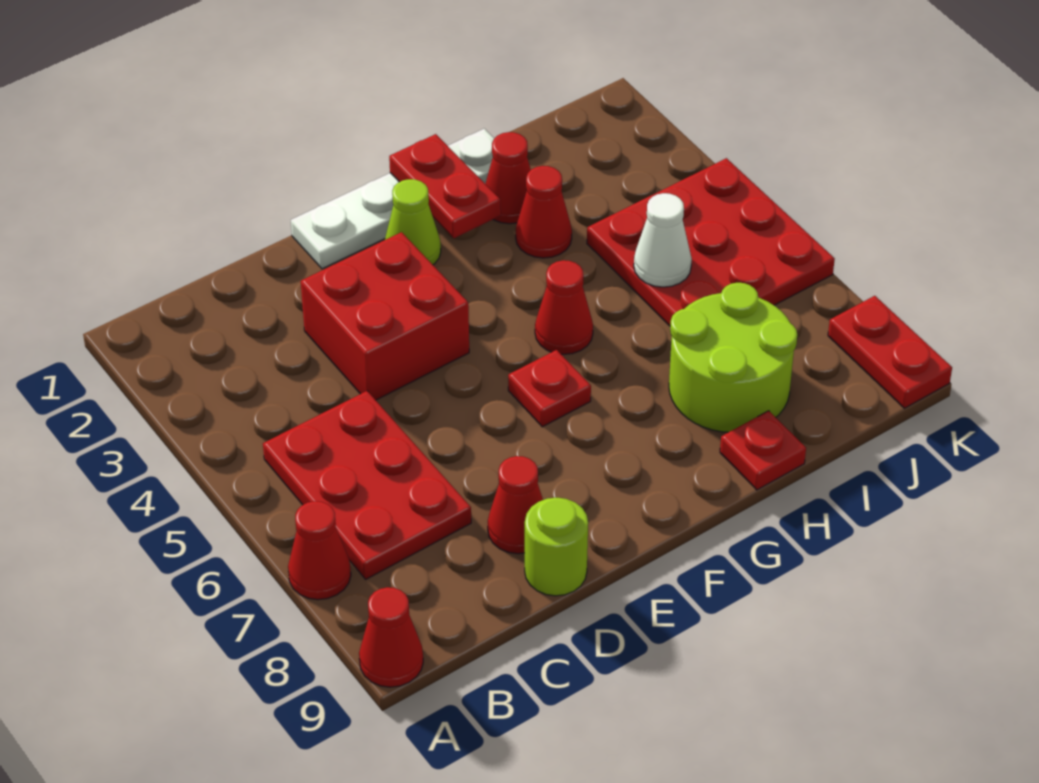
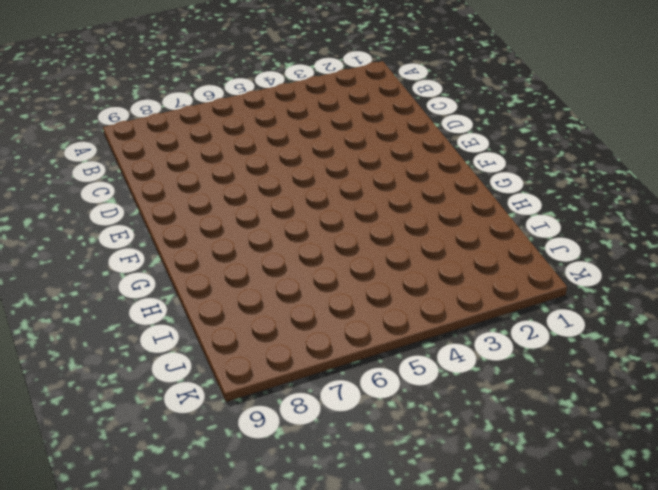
none -> red cone A7 level 1
none -> red cone A9 level 1
none -> red plate B5:C7 level 1

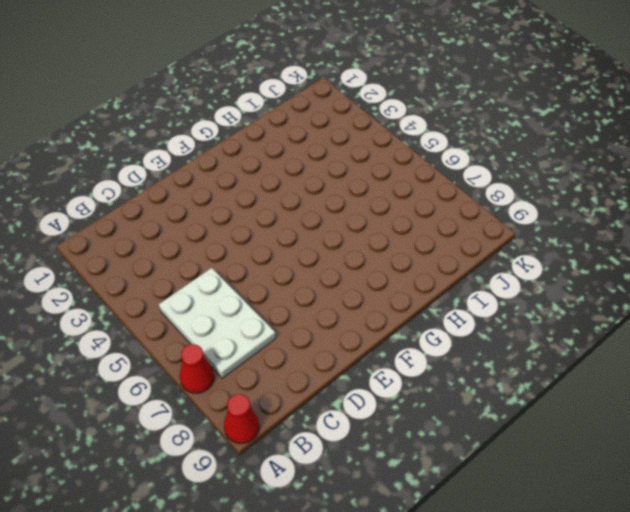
white plate B5:C7 level 1 -> red plate B5:C7 level 1
none -> red brick D3:E4 level 1
none -> red cone D8 level 1
none -> lime round brick D9 level 1

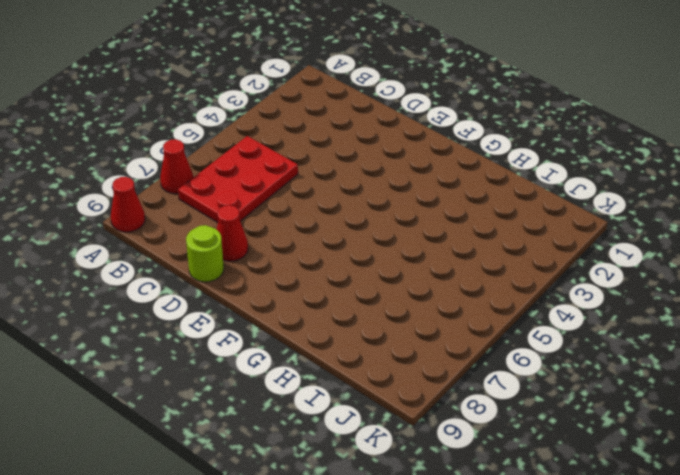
none -> red brick D3:E4 level 1
none -> white plate E1:H1 level 1
none -> lime cone F2 level 1

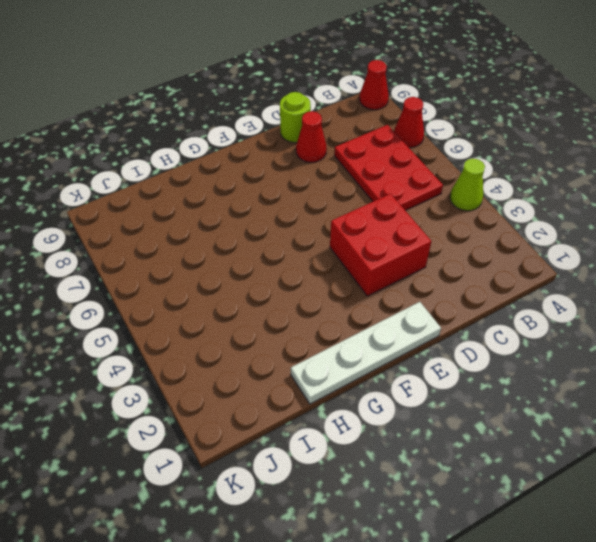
lime cone A4 level 1 -> lime cone F2 level 1
none -> red plate F6 level 1
none -> red cone G5 level 1
none -> red cone H2 level 1

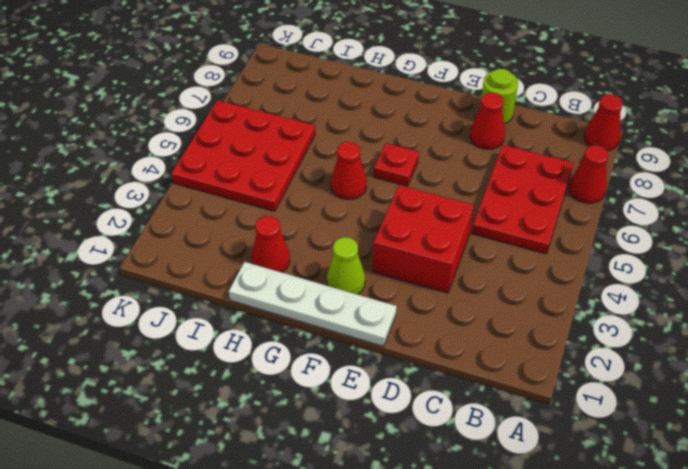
none -> red cone H3 level 1
none -> lime round brick H7:I8 level 1
none -> red plate H9 level 1

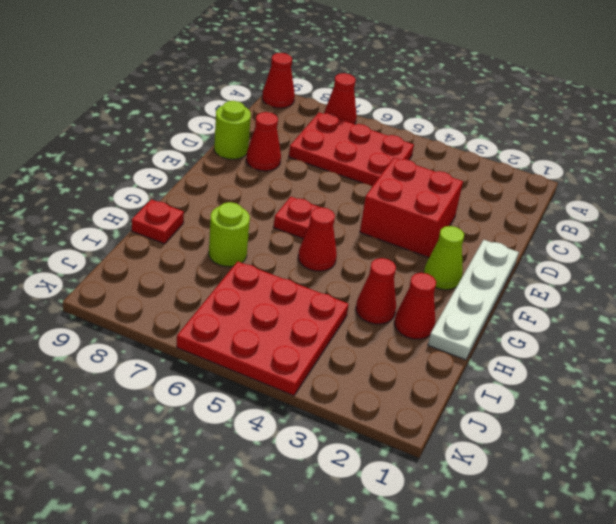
lime round brick H7 level 1 -> lime round brick H7:I8 level 1
none -> red plate K8:K9 level 1
none -> red plate G1:G2 level 2
none -> white cone I5 level 2

